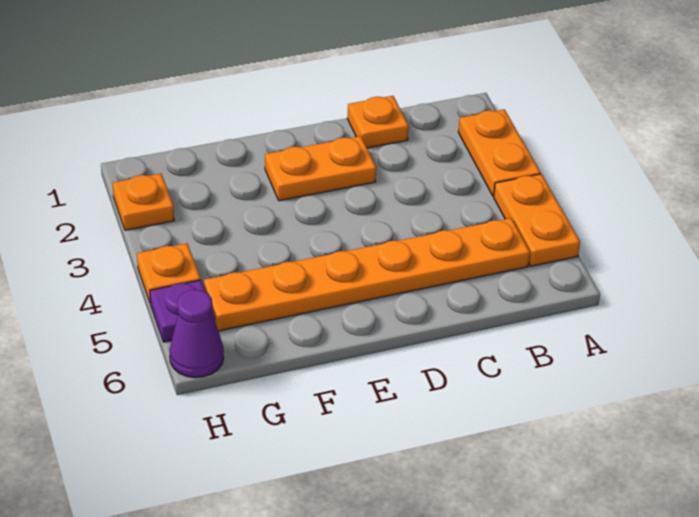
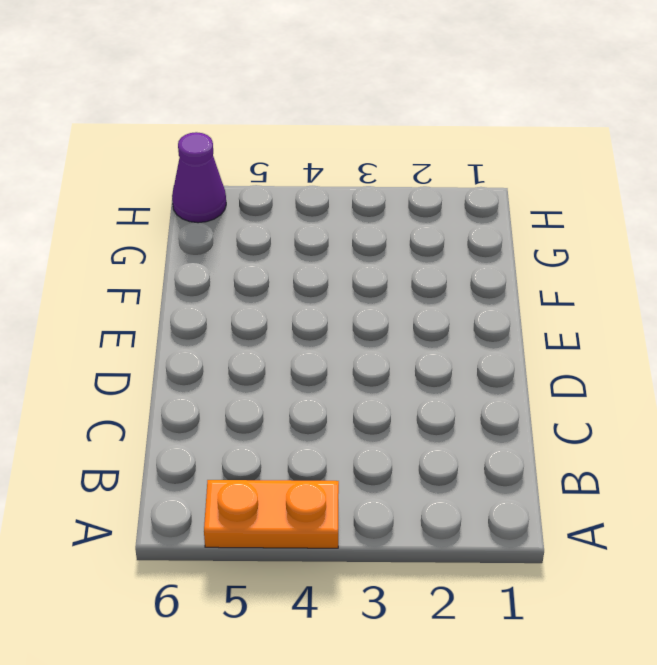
none -> orange plate A2:A3 level 1
none -> orange plate B5:G5 level 1

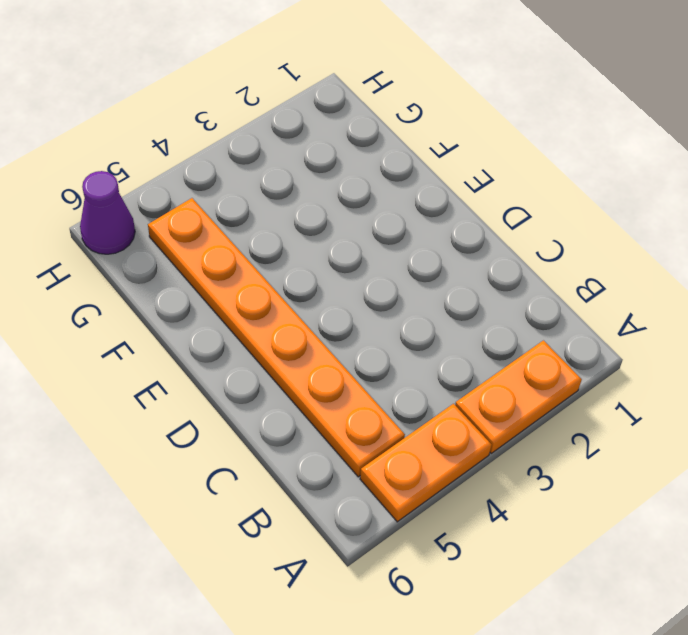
none -> orange plate C1 level 1
none -> orange plate D2:E2 level 1

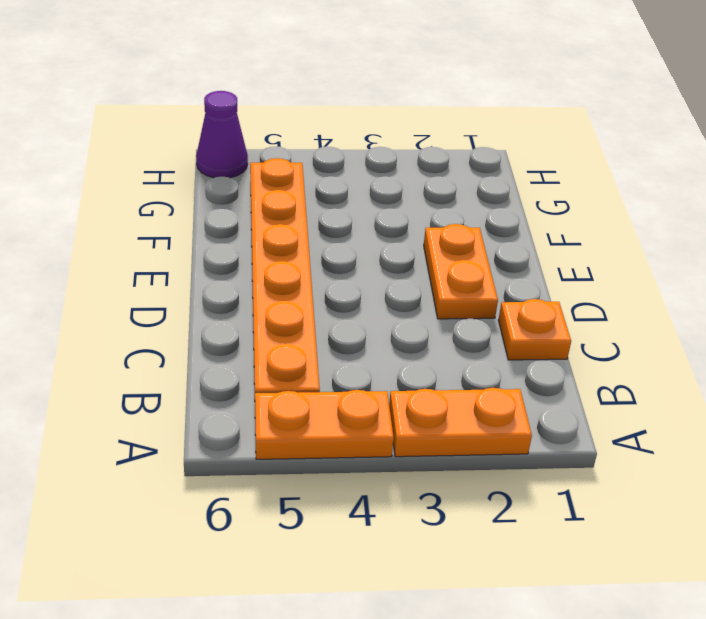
none -> orange plate H2 level 1
none -> orange plate H4 level 1

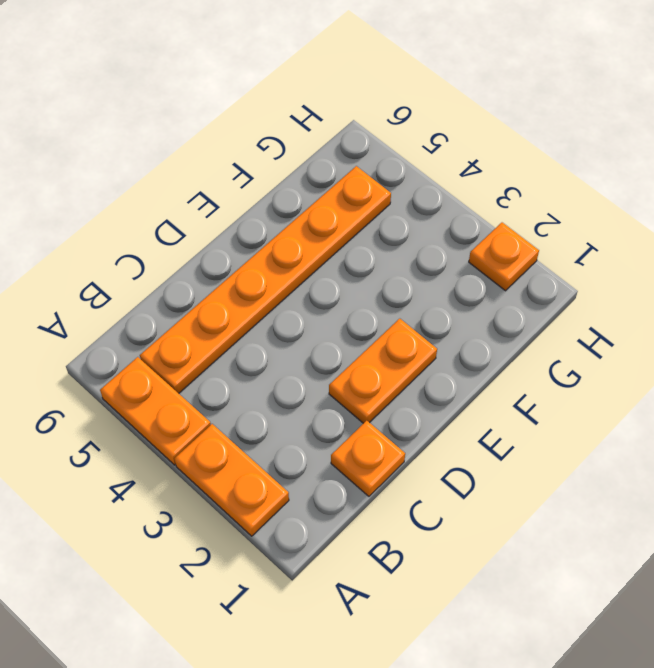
none -> orange plate H4 level 1
none -> purple plate H5 level 1

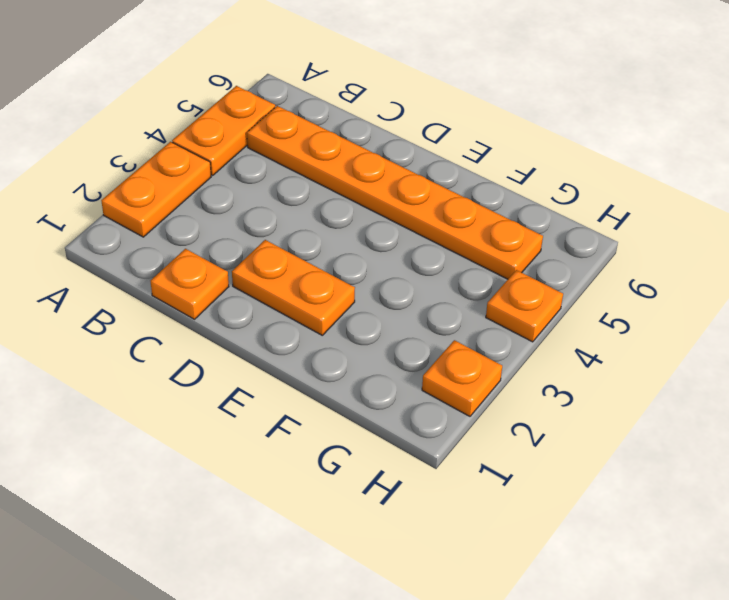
none -> purple plate H5 level 1
none -> purple cone H6 level 1

